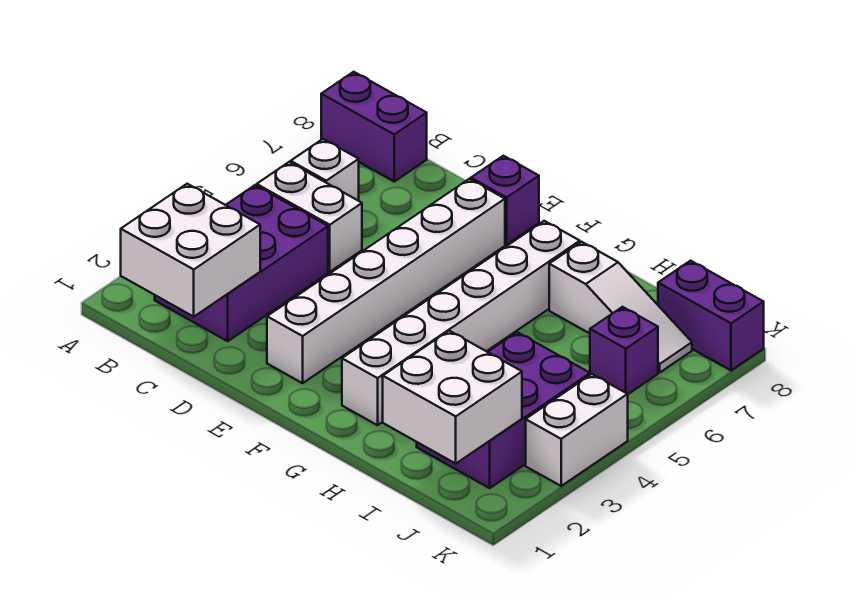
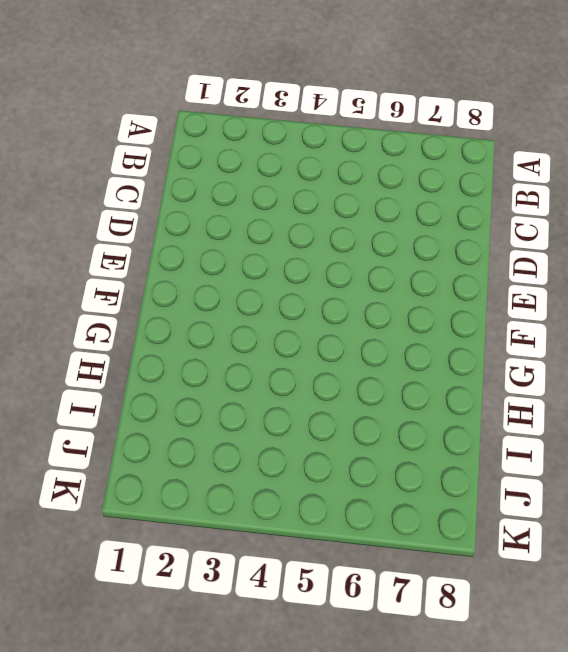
none -> purple brick A8:B8 level 1
none -> purple brick B2:C4 level 1
none -> white brick B5:C5 level 1

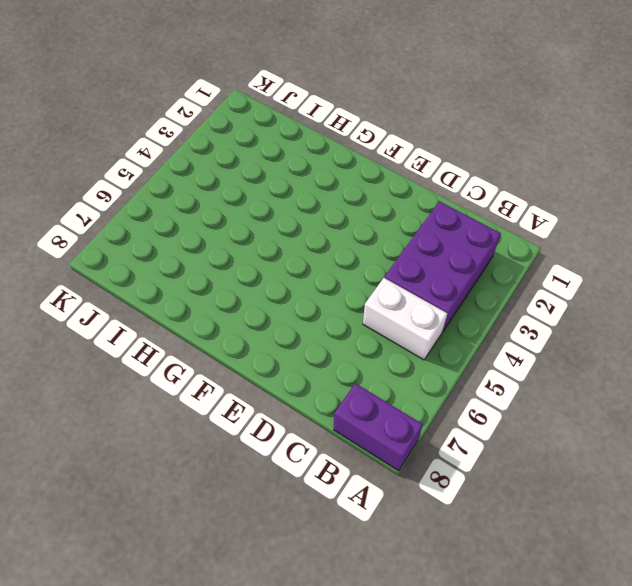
none -> white brick B6 level 1
none -> white brick E2:E7 level 1
none -> purple brick E8 level 1

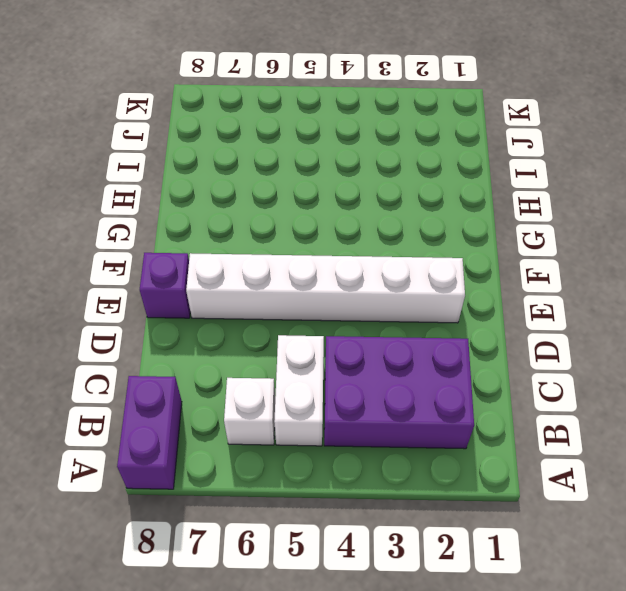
none -> white brick G2:G7 level 1
none -> white slope H7:J7 level 1 top H
none -> purple brick I2:J4 level 1

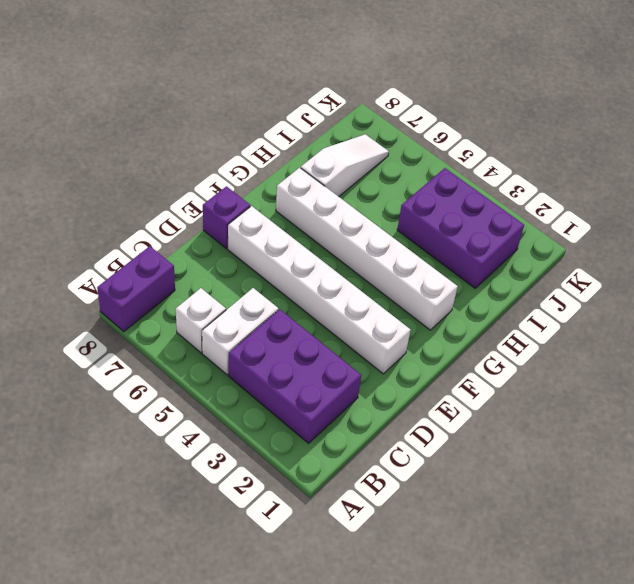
none -> purple brick J6 level 1
none -> purple brick J8:K8 level 1
none -> white brick K3:K4 level 1

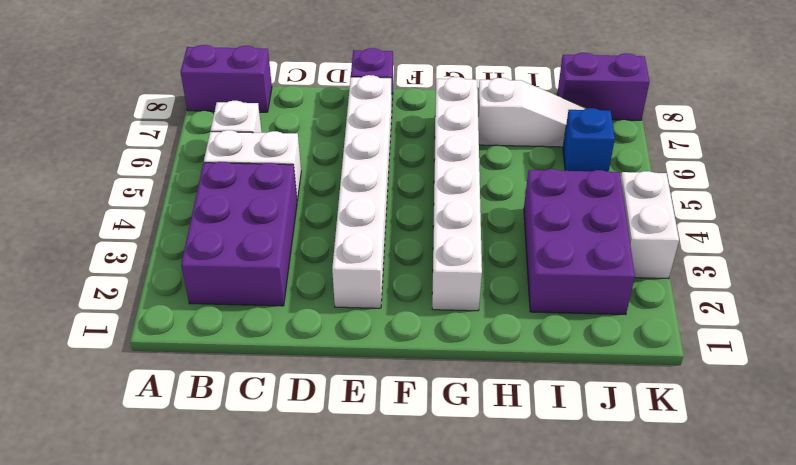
blue brick J6 level 1 -> purple brick J6 level 1
none -> white brick B1:C2 level 2
none -> white brick I1:J2 level 2

